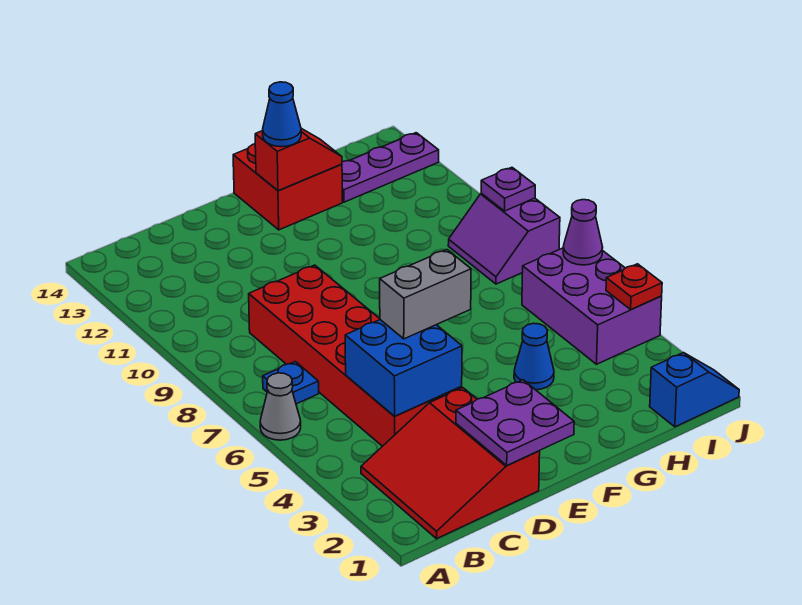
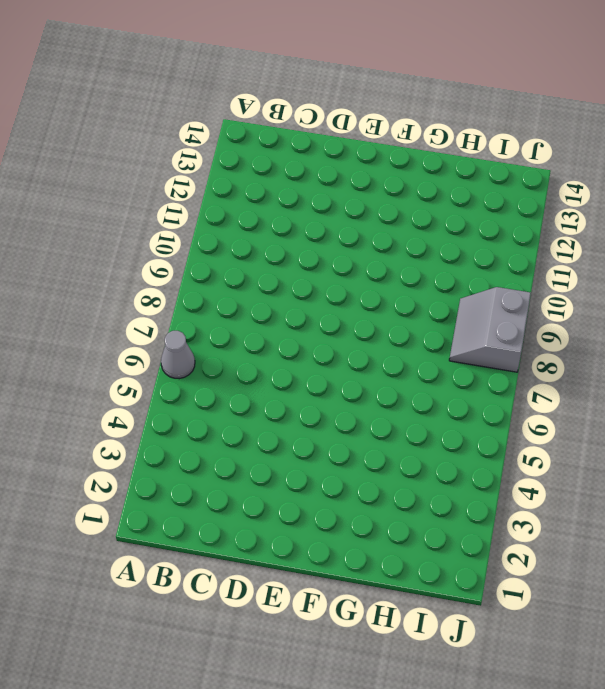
grey slope I8:J9 level 1 top J -> purple slope I8:J9 level 1 top J
none -> red slope B1:D3 level 1 top D
none -> blue plate B7 level 1
none -> red brick C4:D9 level 1

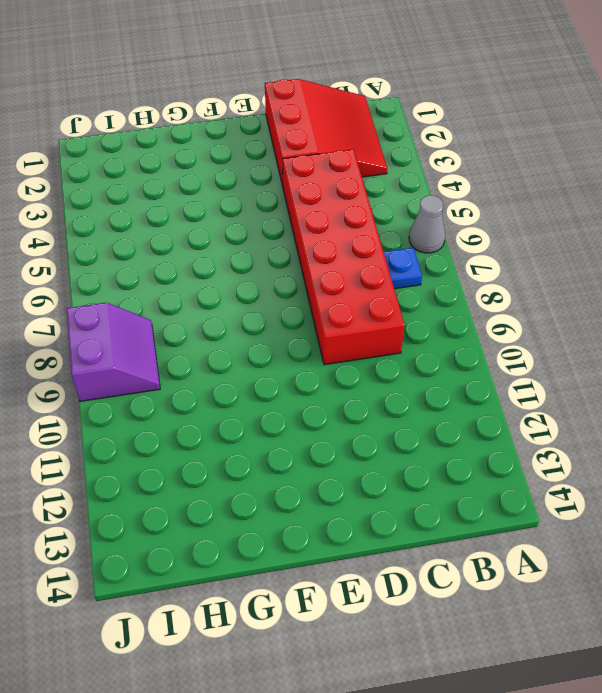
none -> red brick F13:G14 level 1
none -> blue cone G4 level 1
none -> purple plate H13:J13 level 1

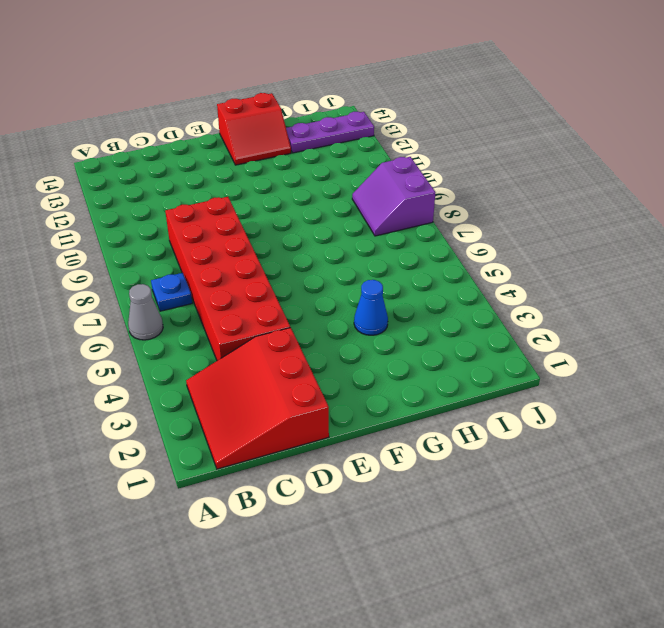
red slope F13:G14 level 1 top 14 -> red brick F13:G14 level 1
none -> blue slope I1:J1 level 1 top I
none -> purple brick I4:J6 level 1
none -> blue brick C4:D5 level 2

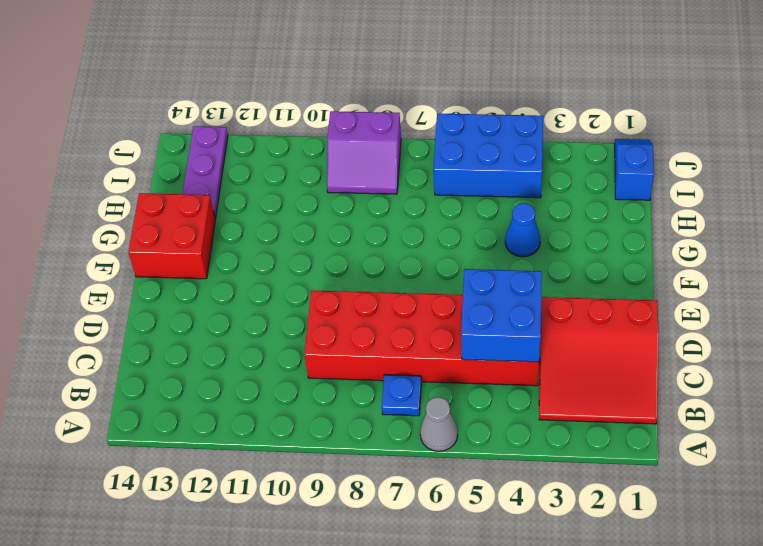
blue brick I4:J6 level 1 -> purple brick I4:J6 level 1
none -> purple plate D1:E2 level 2
none -> red slope F13:G13 level 2 top F
none -> red plate J4 level 2

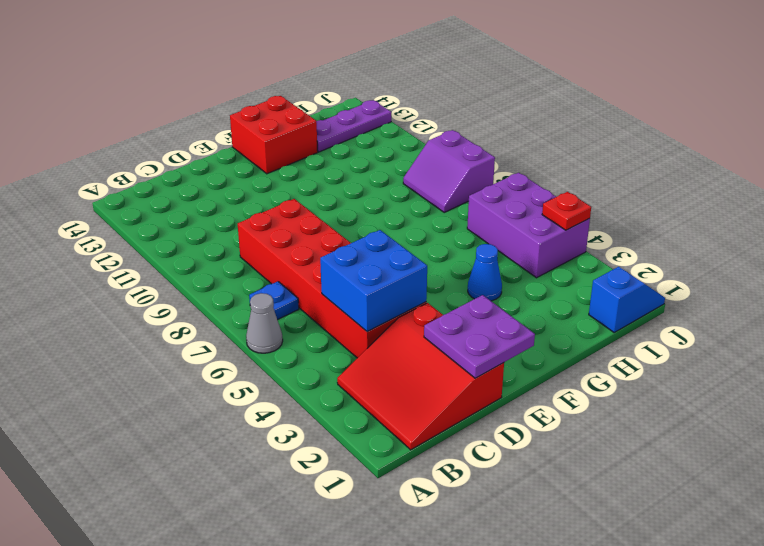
none -> red slope F13:G13 level 2 top F
none -> purple cone J6 level 2
none -> purple plate J9 level 2

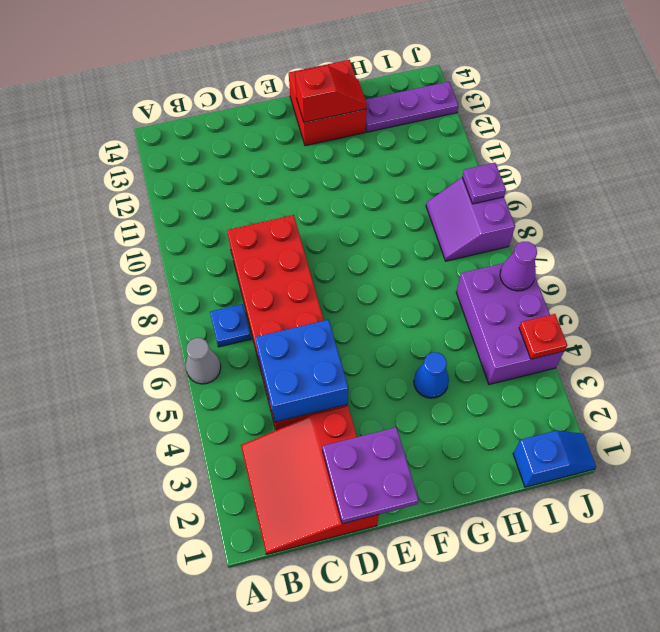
none -> grey brick D5:E5 level 3
none -> blue cone F13 level 3

